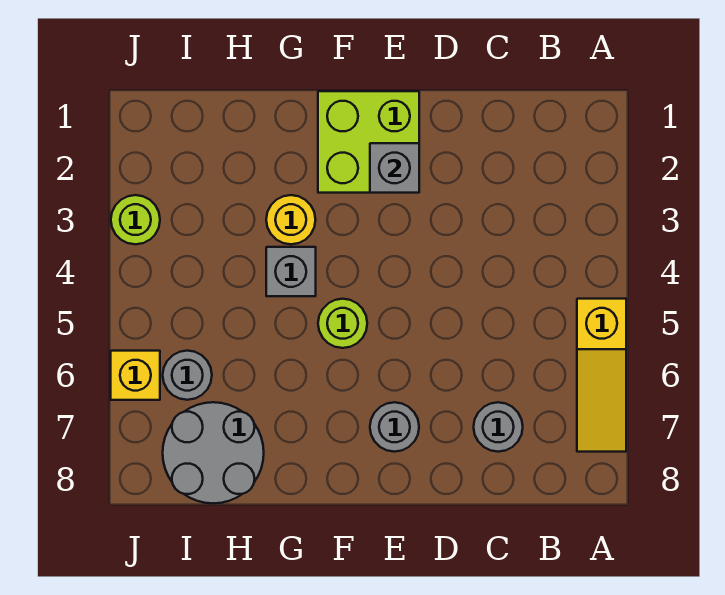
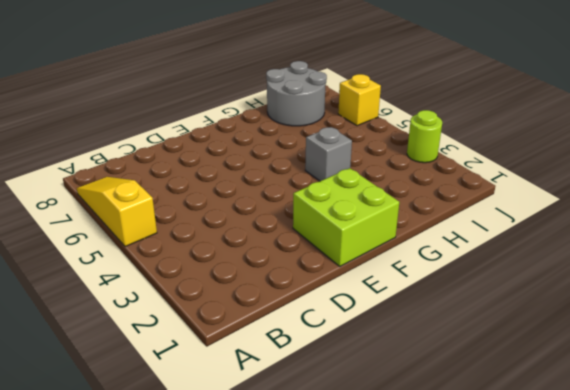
none -> grey round brick C7 level 1
none -> grey round brick E7 level 1
none -> lime round brick F5 level 1

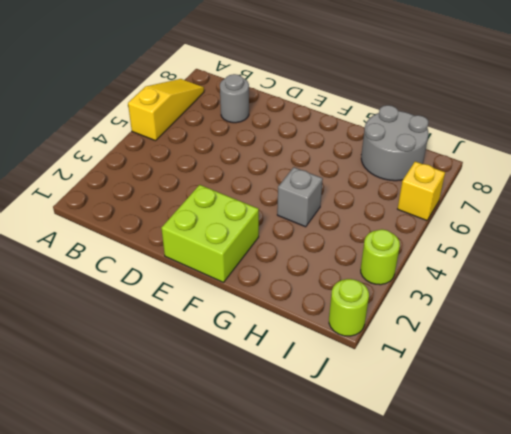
lime round brick J1 level 1 -> lime round brick F5 level 1
none -> grey round brick E7 level 1
none -> yellow round brick G3 level 1
none -> grey round brick I6 level 1

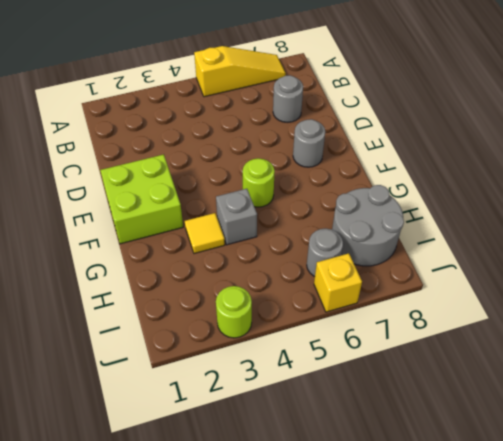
yellow tile G3 level 1 -> yellow round brick G3 level 1
none -> grey brick E2 level 2

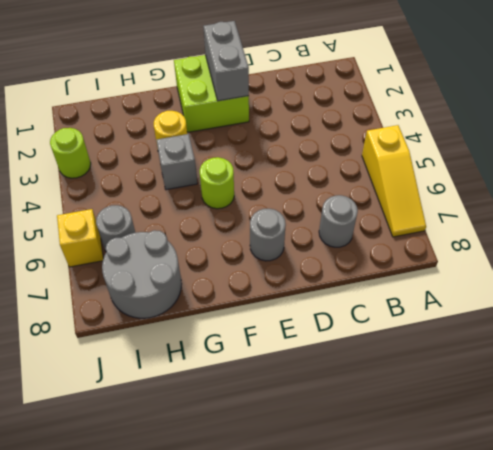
grey brick E1:E2 level 2 -> grey brick E2 level 2

